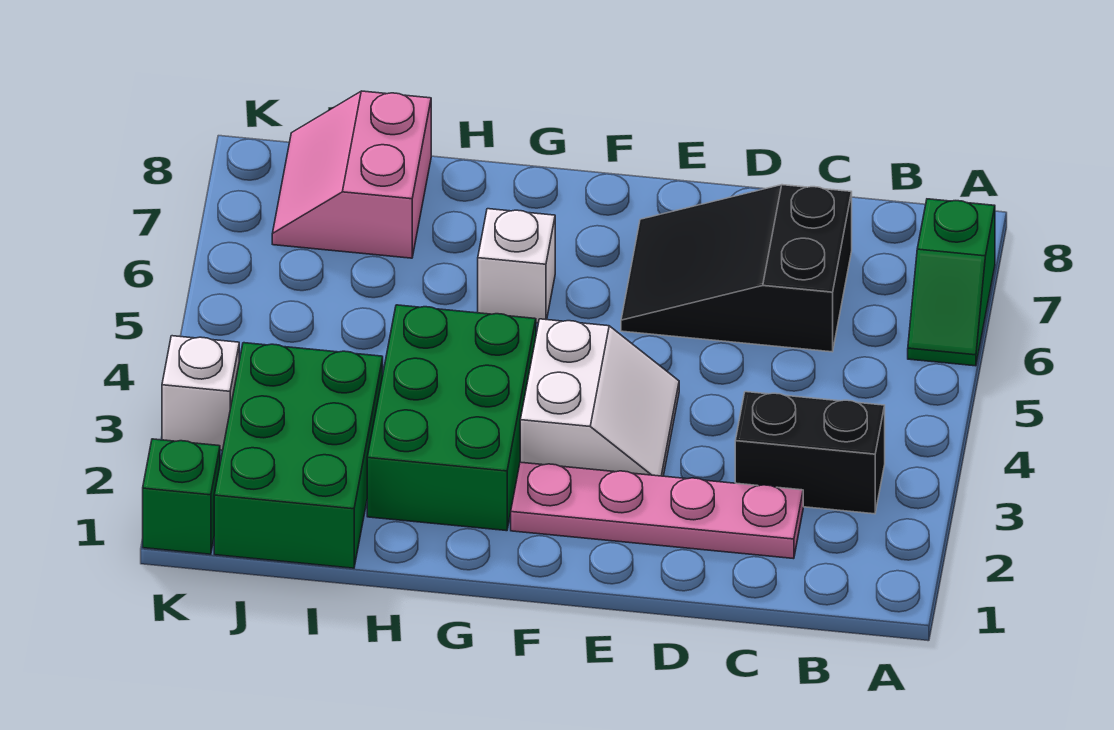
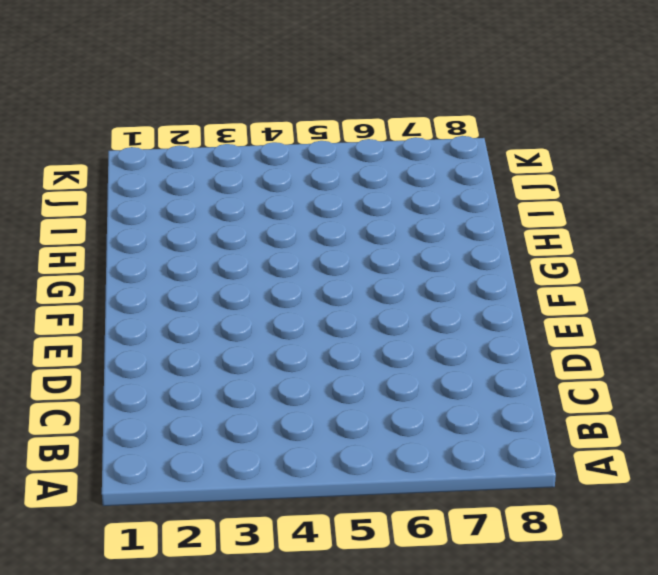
none -> green slope A6:A7 level 1 top 7
none -> black brick B3:C3 level 1

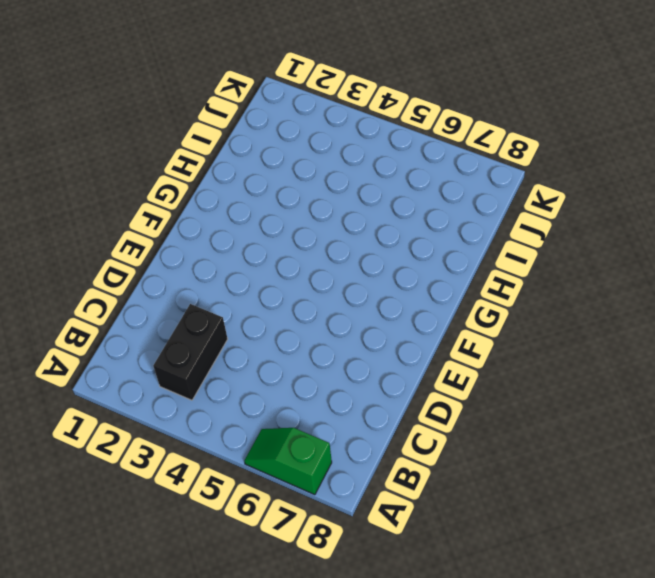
none -> pink plate C2:F2 level 1
none -> black slope C6:E7 level 1 top C

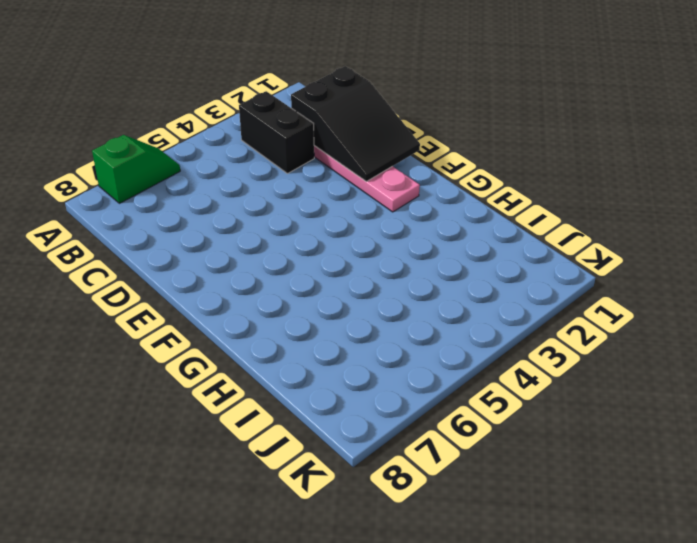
black slope C1:E2 level 2 top C -> black slope C6:E7 level 1 top C
none -> white slope E3:F4 level 1 top F
none -> green brick G2:H4 level 1

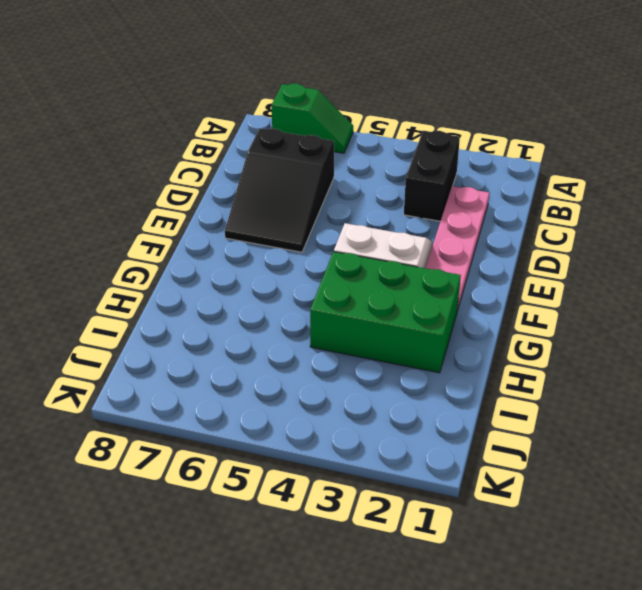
none -> white brick G6 level 1
none -> green brick I1:J3 level 1

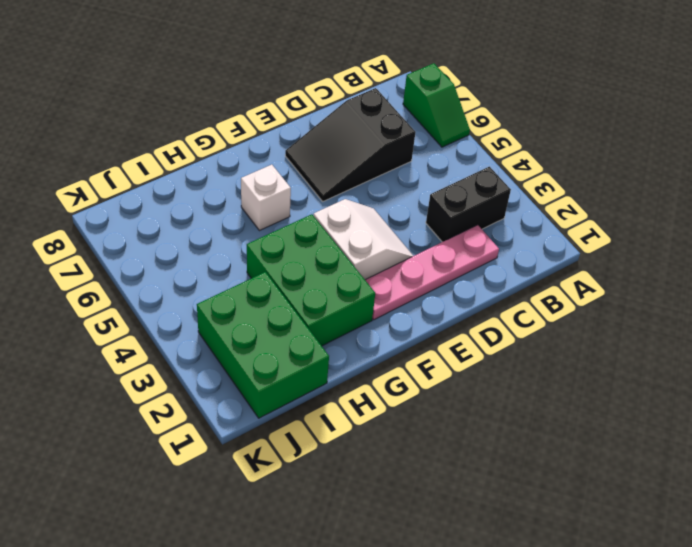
none -> pink slope I7:J8 level 1 top I
none -> green brick K1 level 1

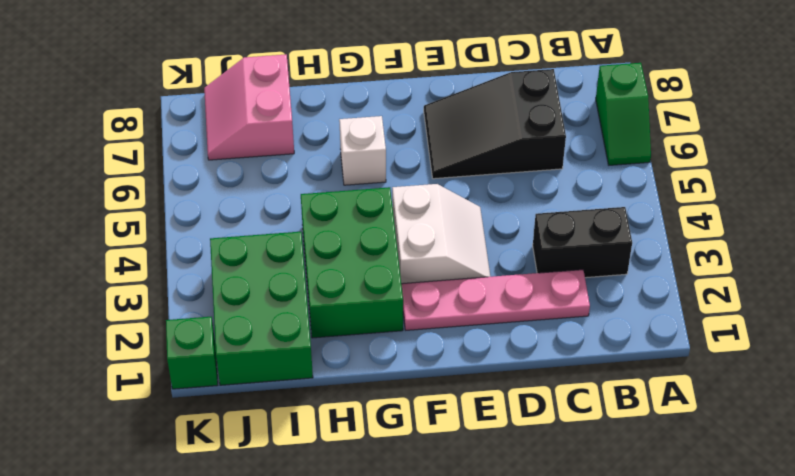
none -> white brick K3 level 1

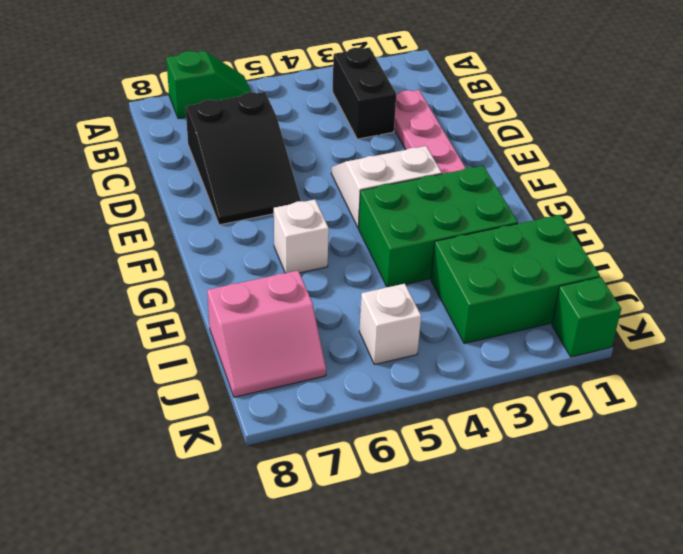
white brick J5 level 1 -> white brick K3 level 1

